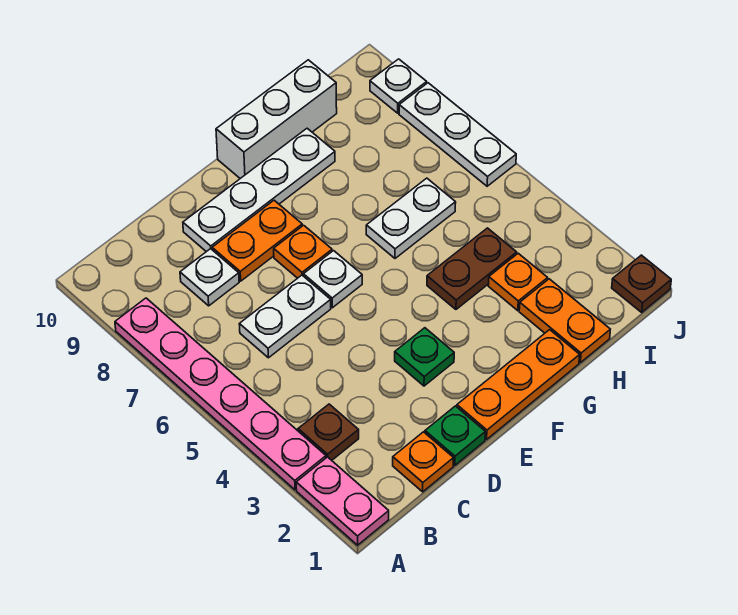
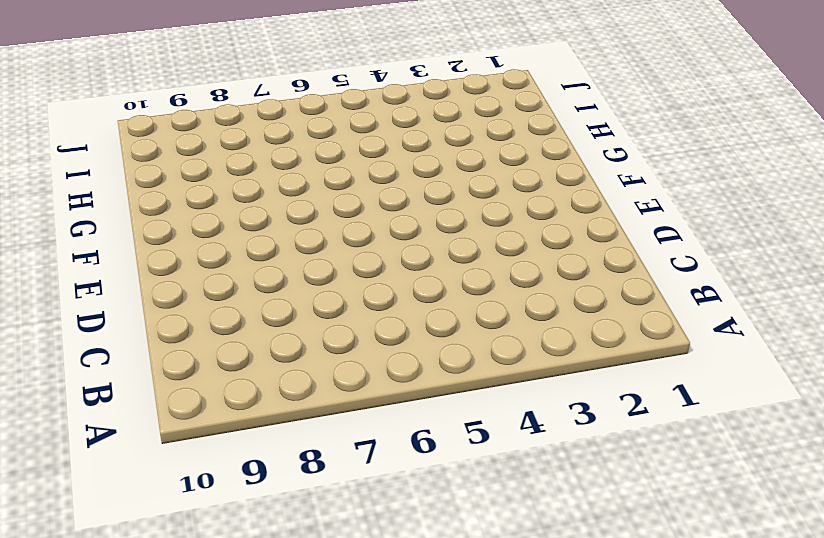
none -> pink plate A1:A2 level 1
none -> pink plate A3:A8 level 1
none -> brown plate B3 level 1

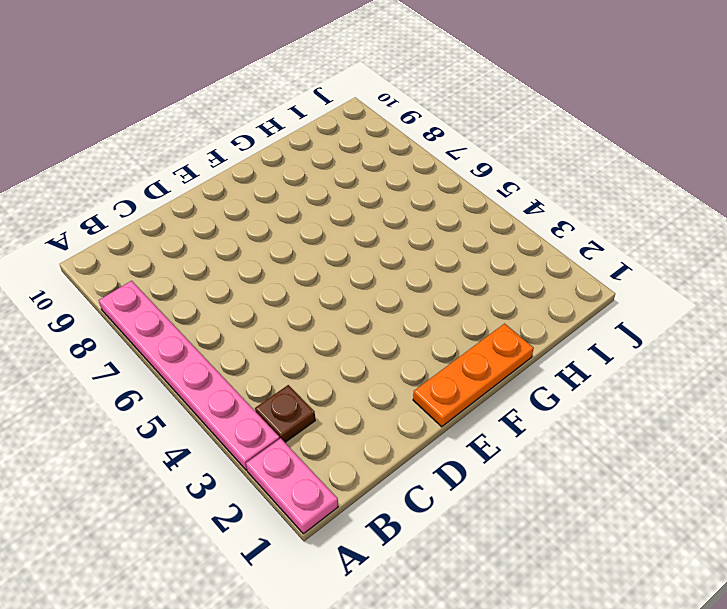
none -> orange plate C1 level 1
none -> white plate C6:D6 level 1
none -> white plate C8 level 1

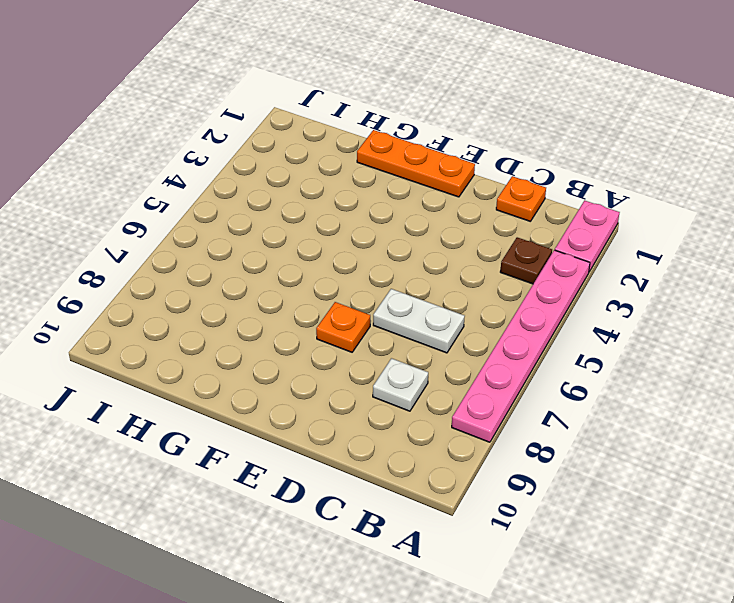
none -> green plate D1 level 1
none -> orange plate D8:E8 level 1
none -> white plate D9:G9 level 1

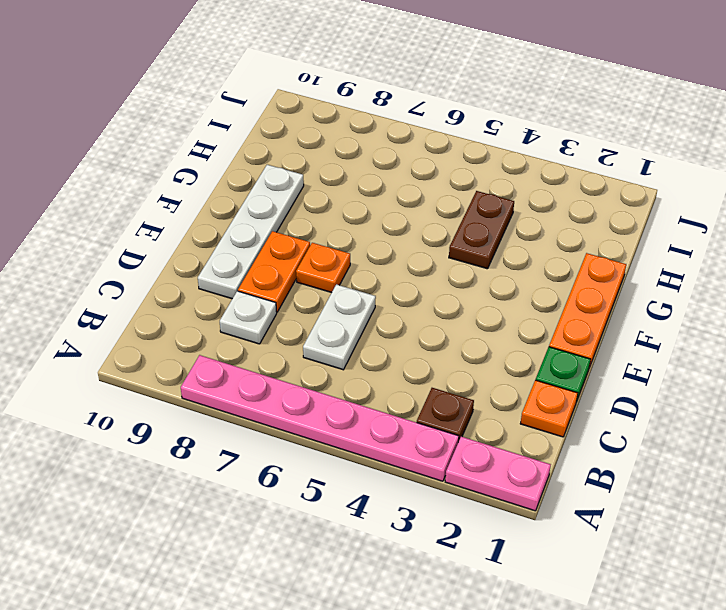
none -> green plate E3 level 1
none -> white plate E6 level 1
none -> white brick F10:H10 level 1

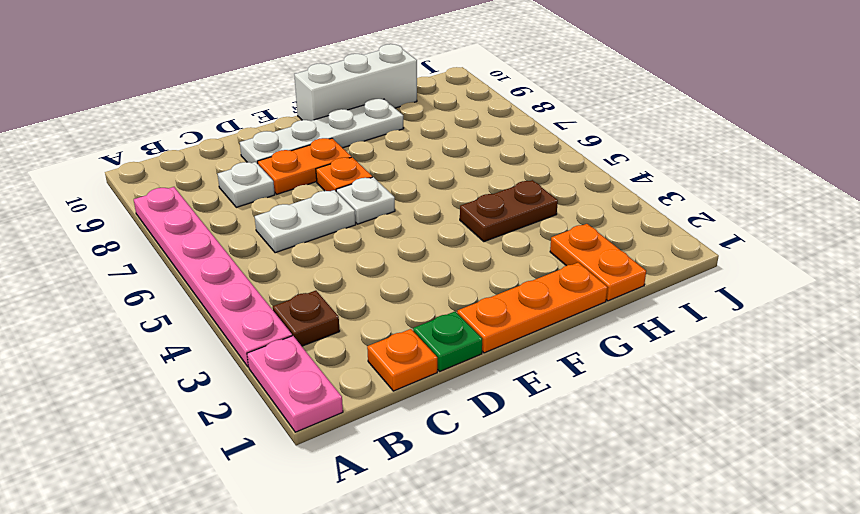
none -> green plate E3 level 1
none -> white plate G6:H6 level 1
none -> orange plate H3 level 1

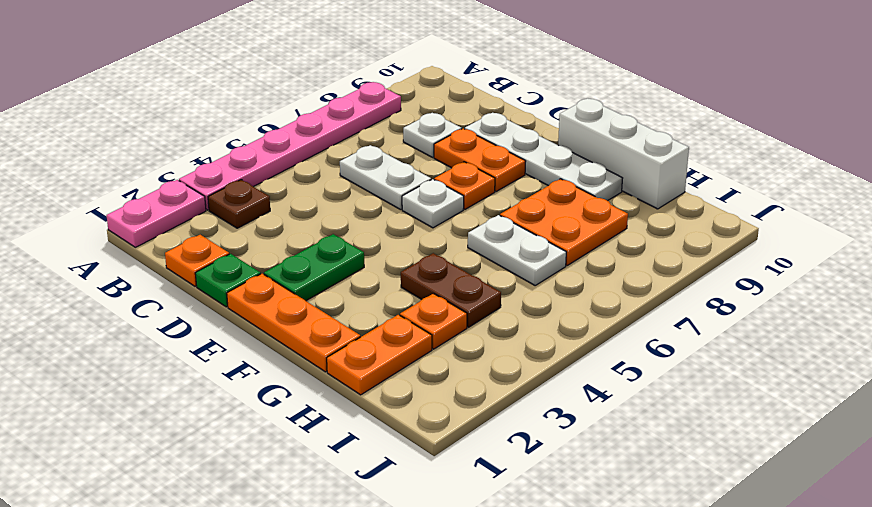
green plate E2:E3 level 1 -> green plate E3 level 1
orange plate G7:H8 level 1 -> none
none -> brown plate J1 level 1
none -> white plate J6:J8 level 1
none -> white plate J9 level 1

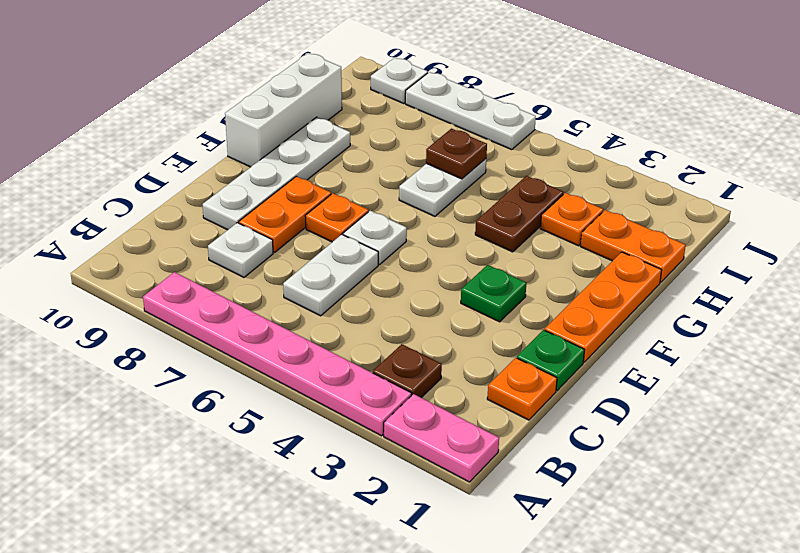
brown plate H6 level 2 -> brown plate J1 level 1

